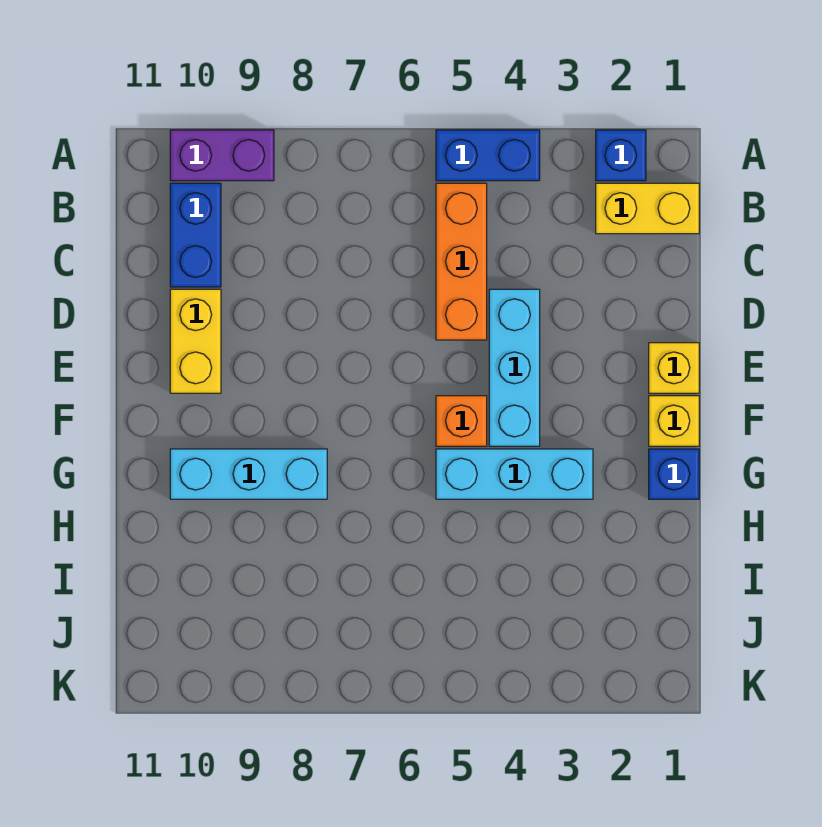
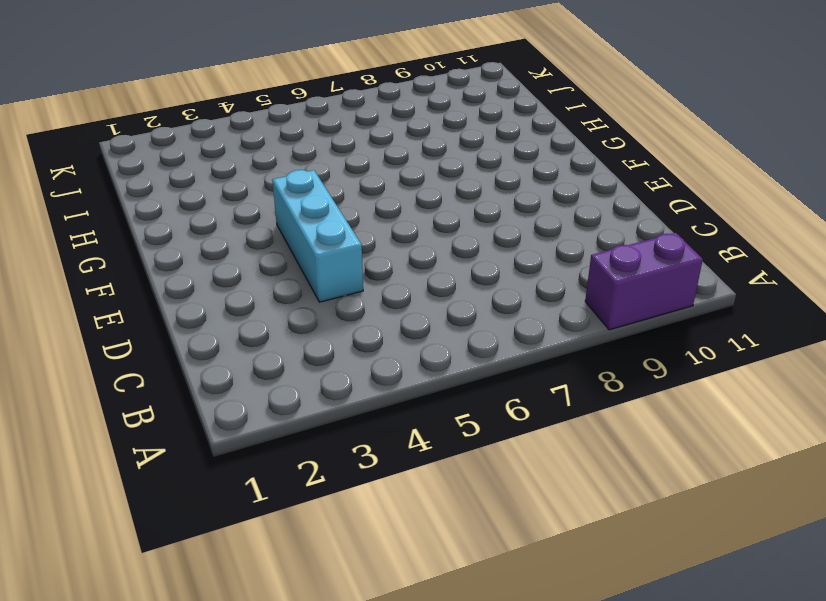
none -> blue brick A2 level 1
none -> blue brick A4:A5 level 1
none -> yellow brick B1:B2 level 1

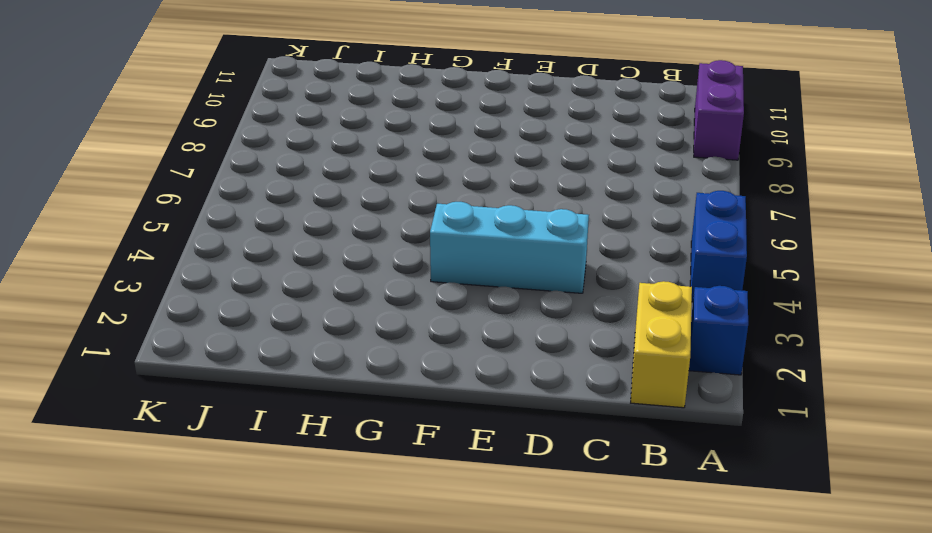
none -> orange brick B5:D5 level 1
none -> blue brick B10:C10 level 1
none -> yellow brick D10:E10 level 1

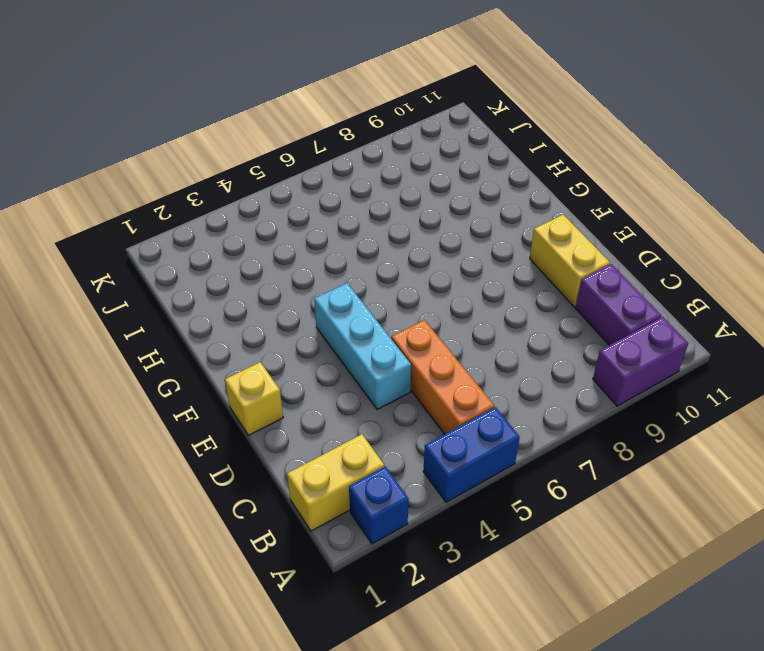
purple brick B10:C10 level 1 -> blue brick B10:C10 level 1
none -> yellow brick F1 level 1
none -> orange brick F5 level 1
none -> blue brick G1 level 1

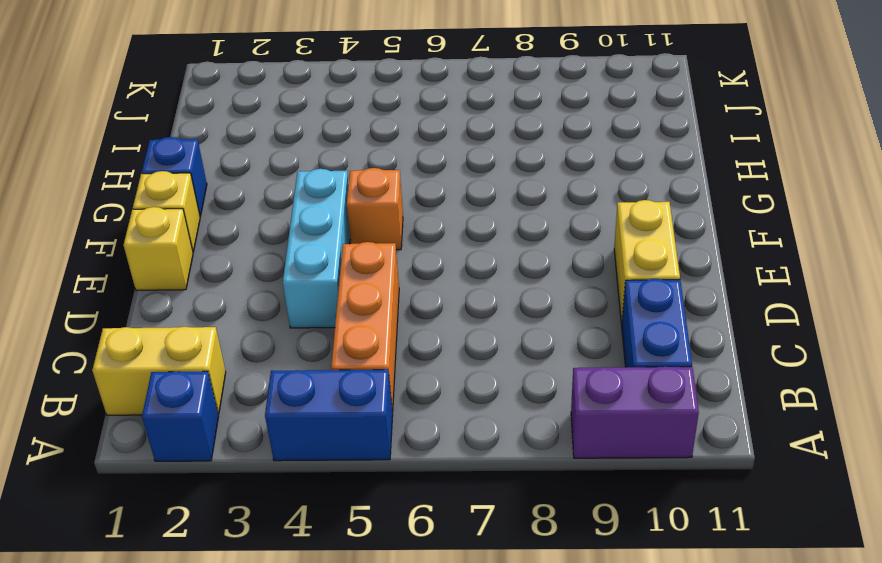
none -> cyan brick G3:G5 level 1
none -> cyan brick G8:G10 level 1

